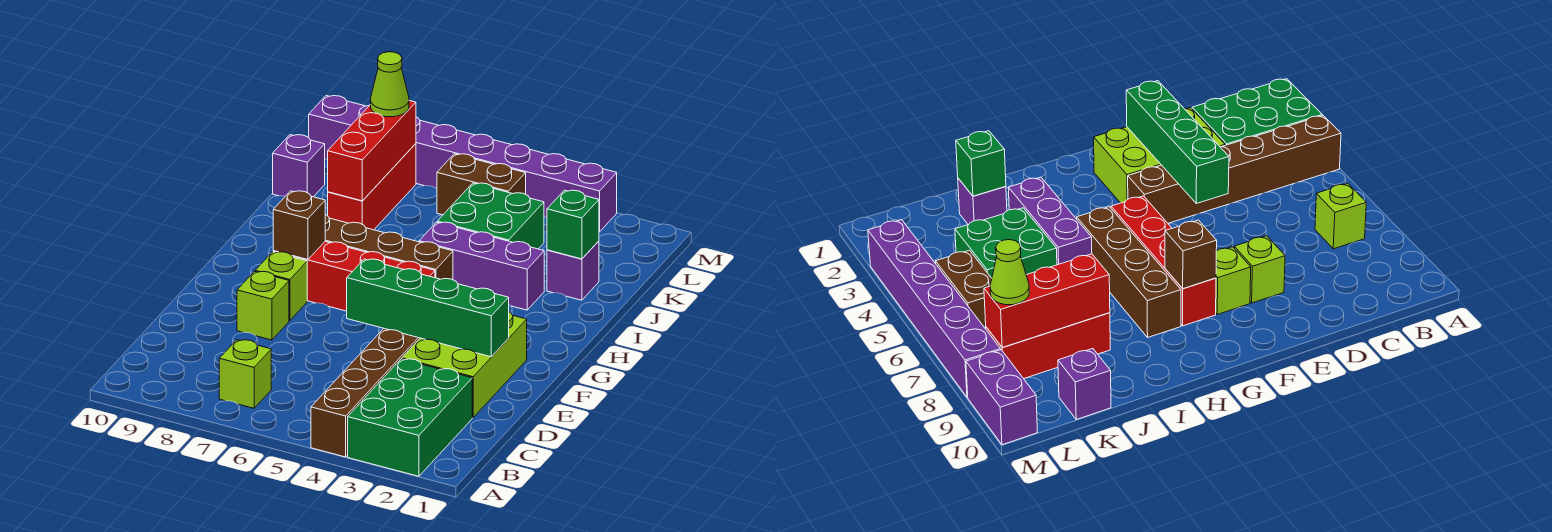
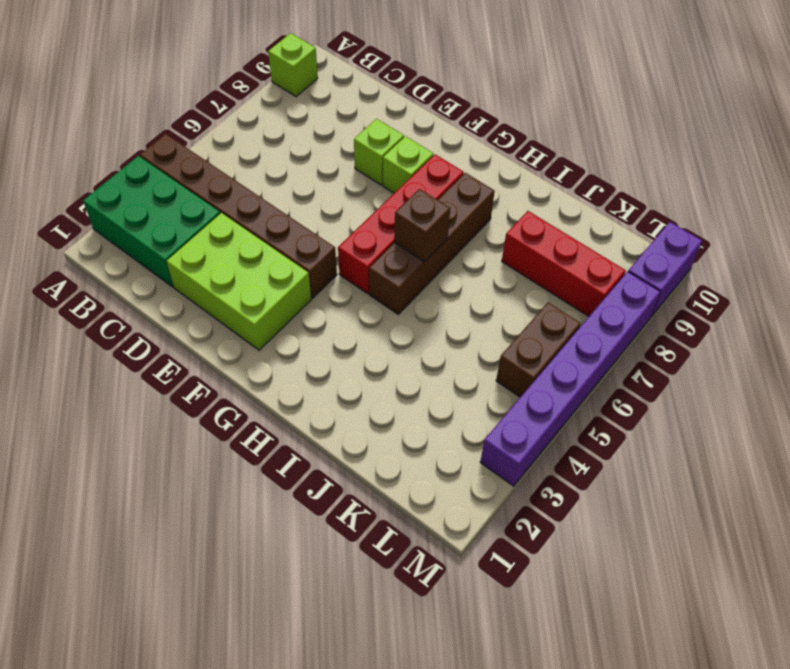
lime brick A9 level 1 -> lime brick B7 level 1
brown brick H6 level 2 -> brown brick G8 level 2
none -> purple brick I3:I5 level 1
none -> purple brick J2 level 1
none -> green brick J4:K5 level 1

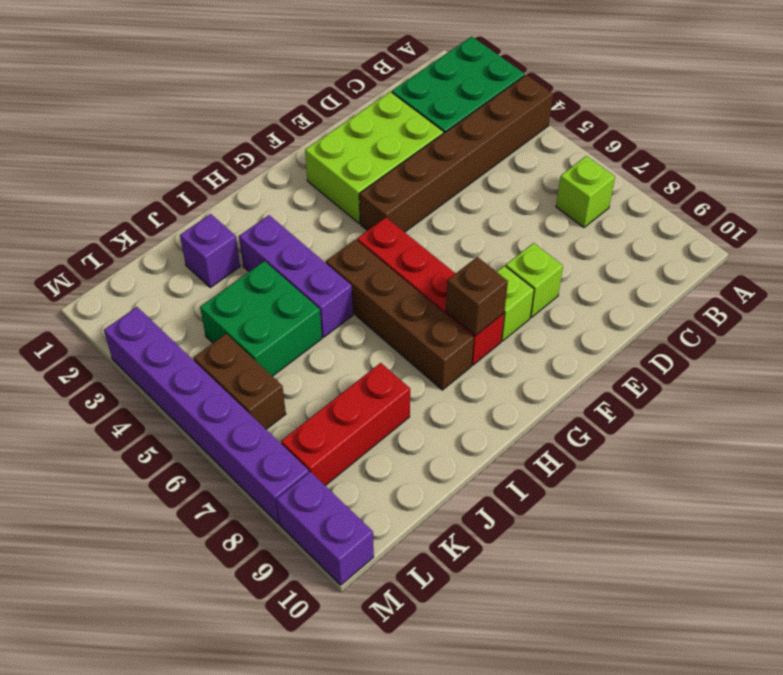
none -> purple brick K10 level 1
none -> green brick E2:E5 level 2
none -> green brick J2 level 2

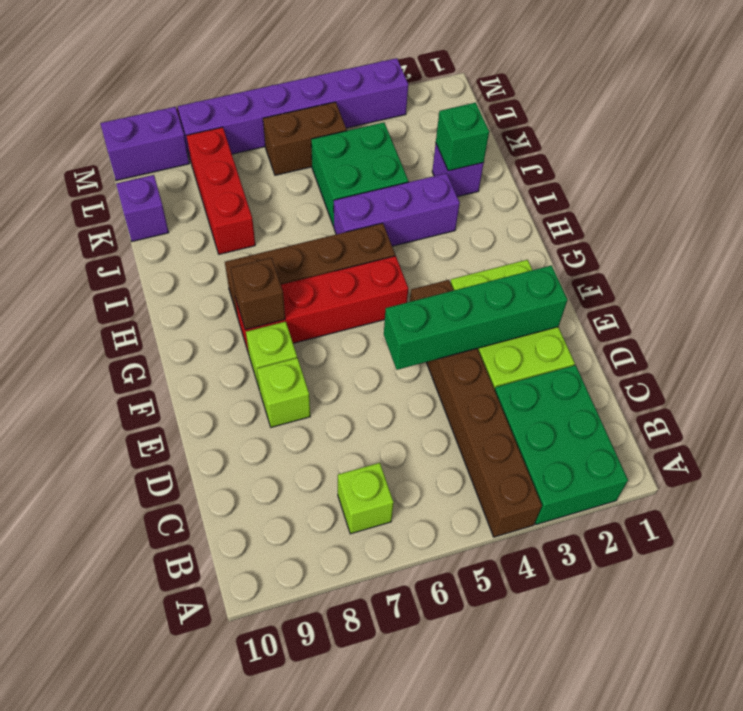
none -> red brick J8:L8 level 2
none -> lime cone L8 level 3

